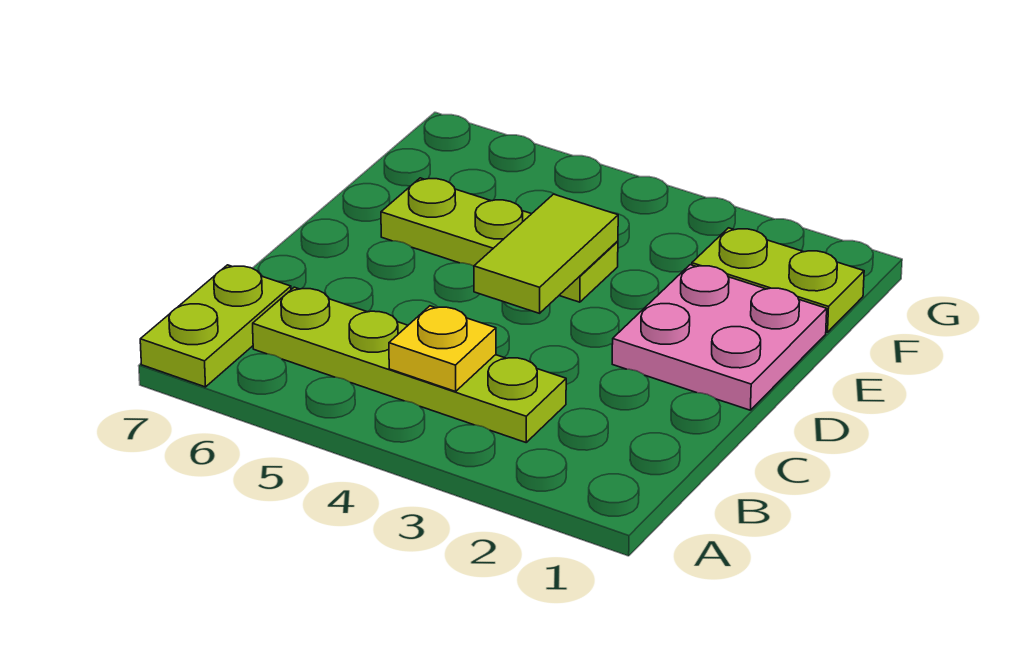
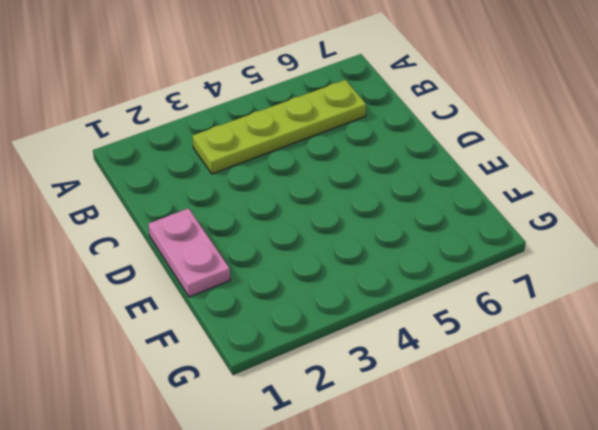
pink plate D1:E1 level 1 -> pink plate D1:E2 level 1
none -> lime plate A7:B7 level 1
none -> lime plate E4:E6 level 1

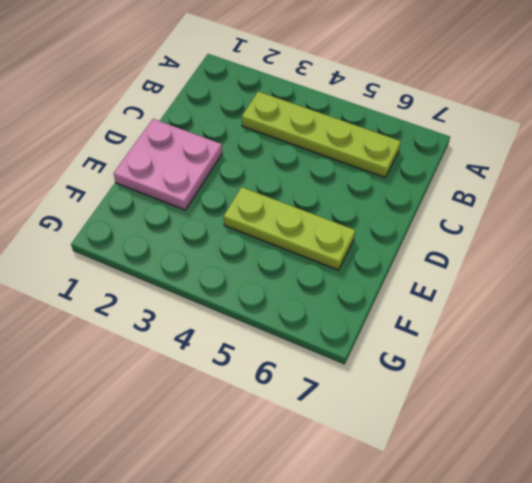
none -> lime plate A7:B7 level 1
none -> lime plate F1:F2 level 1

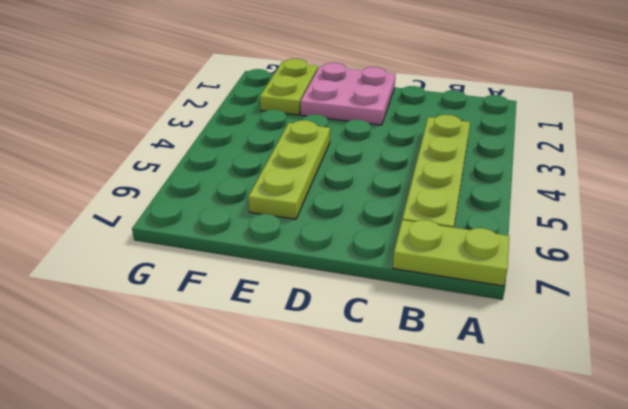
none -> yellow plate B4 level 2
none -> lime tile D4:E4 level 2

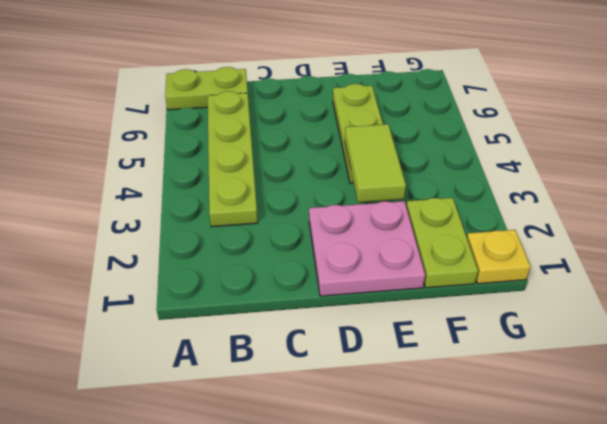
lime tile E3:E4 level 2 -> lime tile D4:E4 level 2
yellow plate G1 level 1 -> yellow plate B4 level 2

